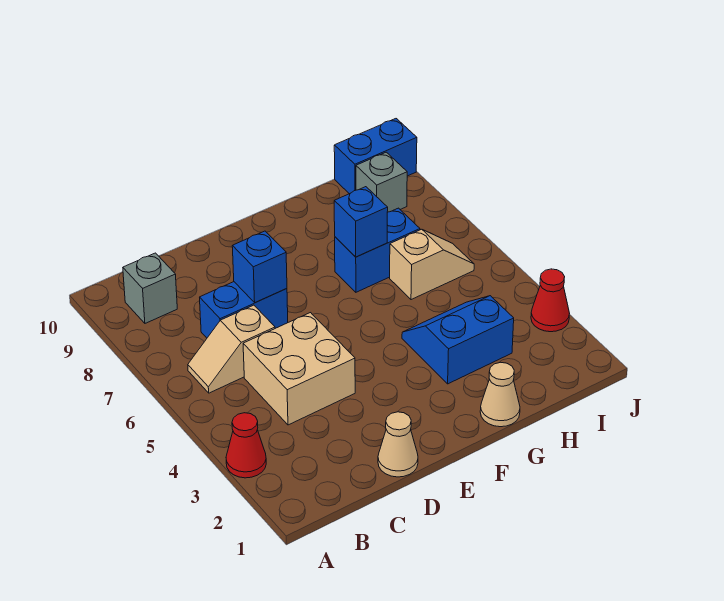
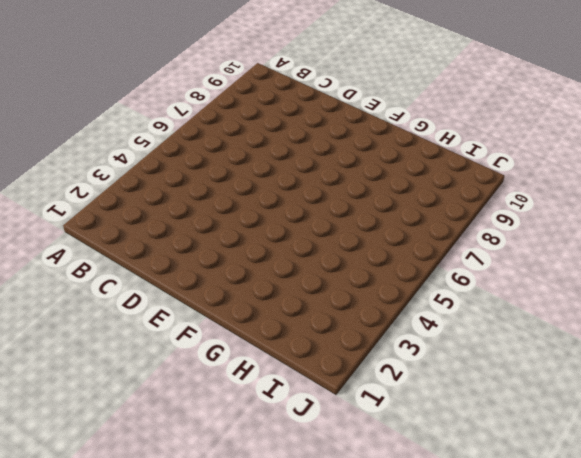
none -> red cone A3 level 1
none -> tan slope B6:C6 level 1 top C
none -> grey brick B9 level 1

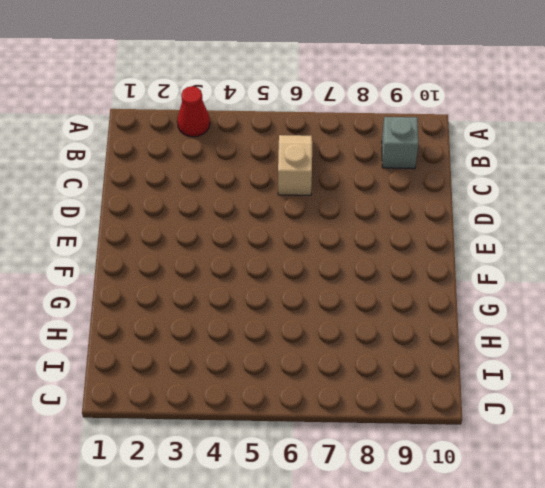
none -> tan brick C4:D5 level 1
none -> blue brick C7:D7 level 1
none -> tan cone D1 level 1

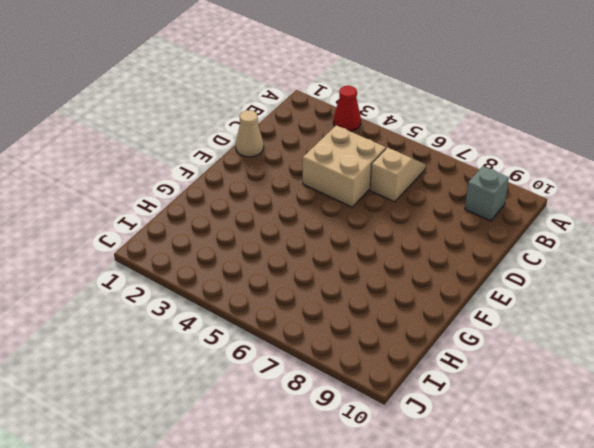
none -> blue brick C7:D7 level 1
none -> tan cone G1 level 1
none -> blue slope G3:H4 level 1 top 3

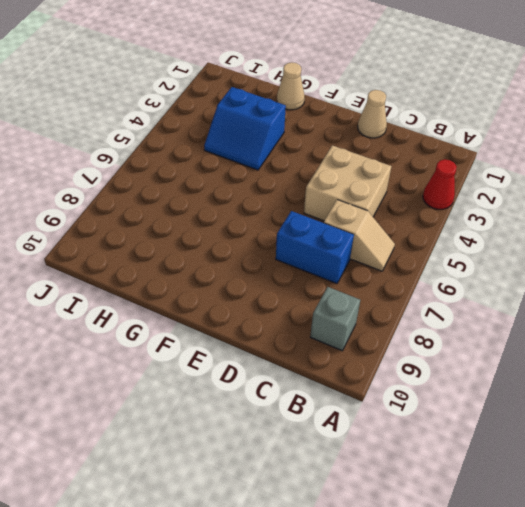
none -> blue brick G7:H7 level 1
none -> tan slope H6:I6 level 1 top H
none -> grey brick I9 level 1

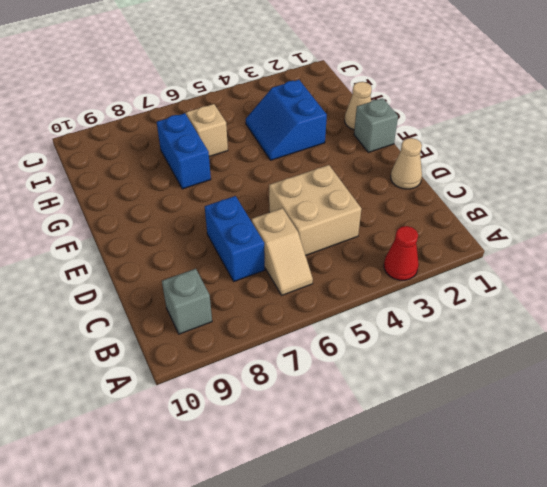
grey brick F1 level 1 -> grey brick I9 level 1
none -> blue brick I10:J10 level 1
none -> red cone J3 level 1
none -> blue brick D7 level 2

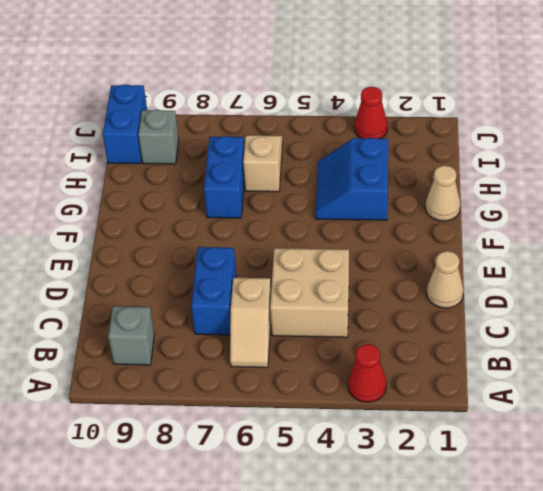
none -> blue brick D7 level 2
none -> blue brick G7 level 2

